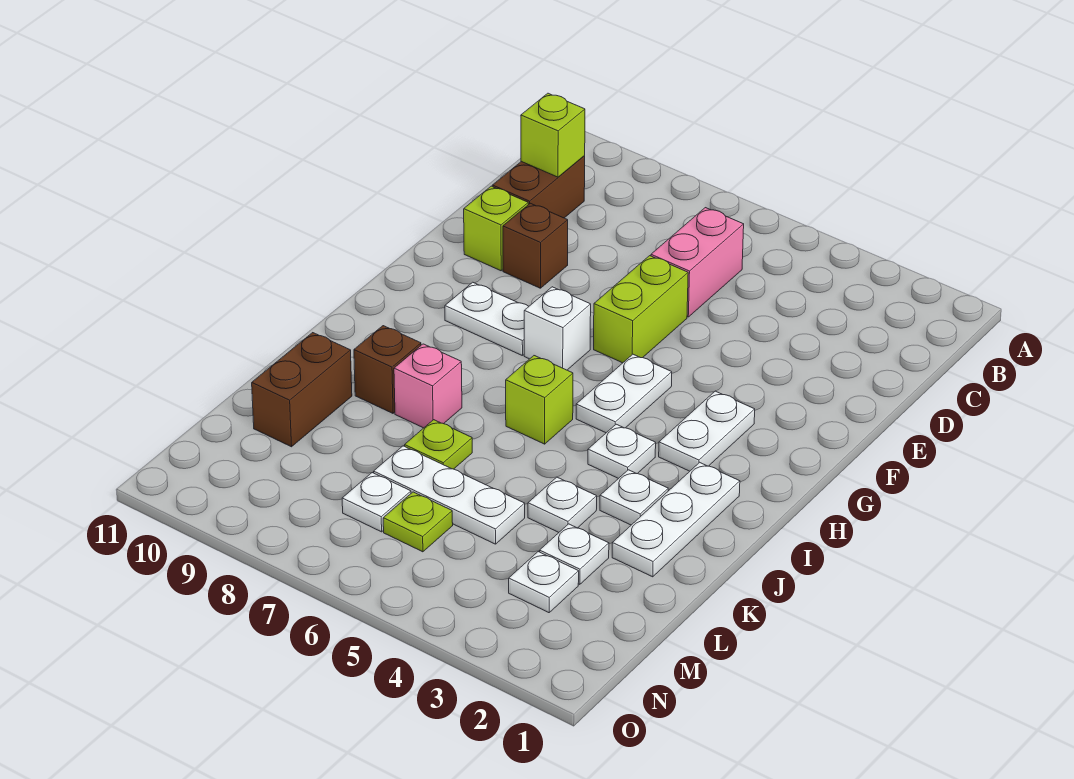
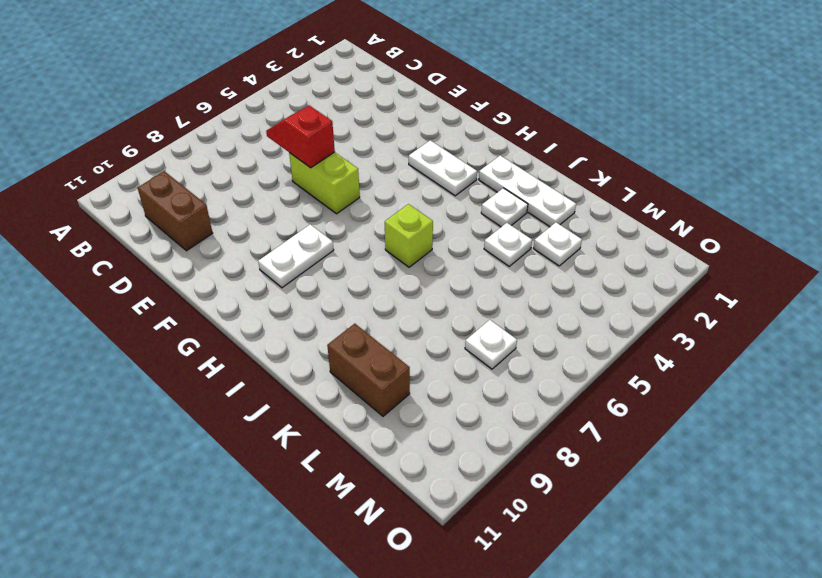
red slope D6:E6 level 2 top E -> none
none -> pink brick C6:D6 level 1
none -> brown brick E9 level 1
none -> lime brick E10 level 1

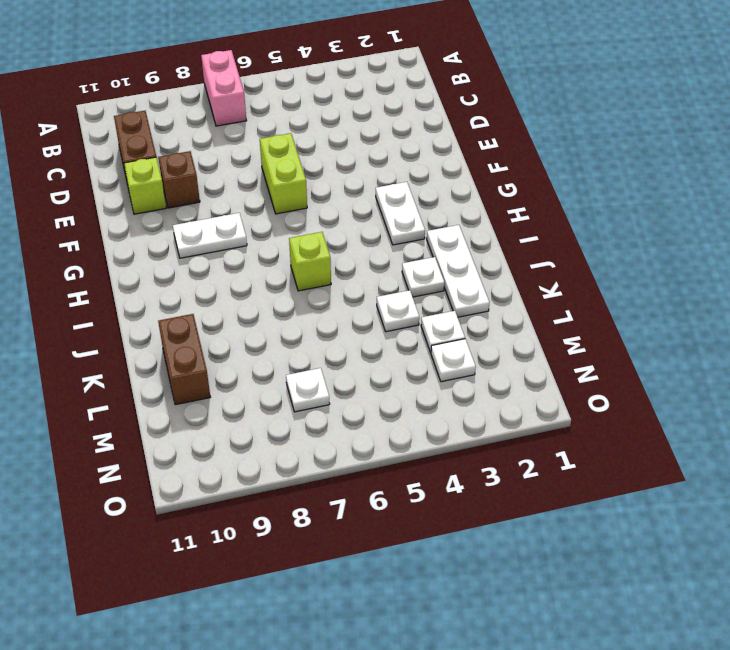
pink brick A7:B7 level 1 -> pink brick C6:D6 level 1
none -> white plate G5:H5 level 1
none -> white brick G7 level 1
none -> white plate I4 level 1

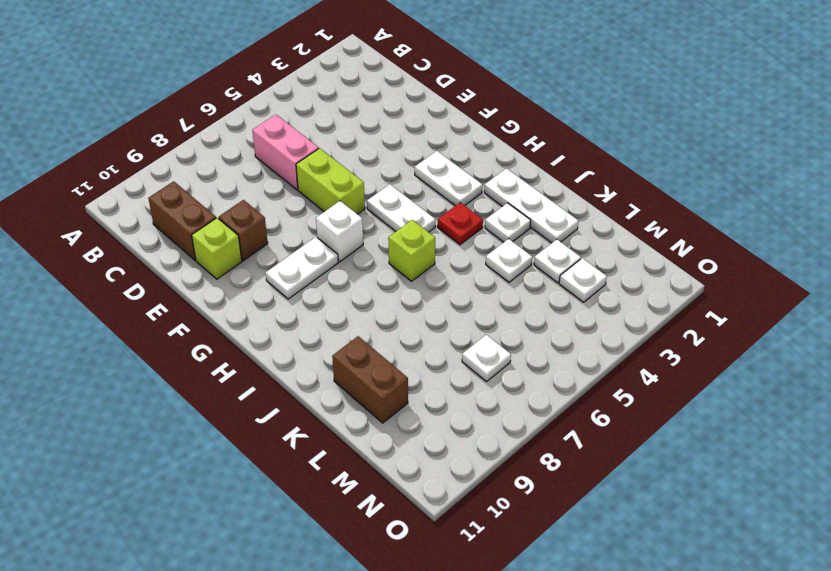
red plate I4 level 1 -> white plate I4 level 1
none -> pink brick J8 level 1
none -> brown brick J9 level 1
none -> lime plate K7 level 1

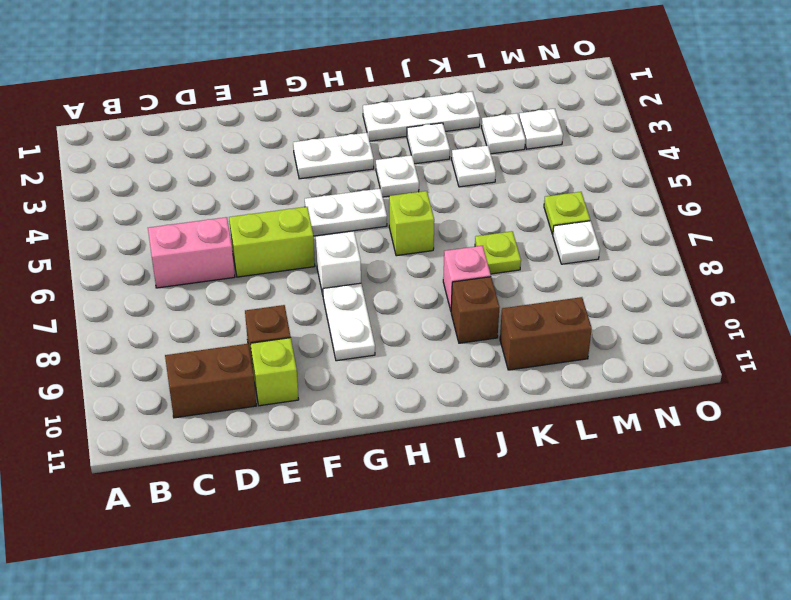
none -> white plate L5:L7 level 1
none -> lime brick C10 level 2

